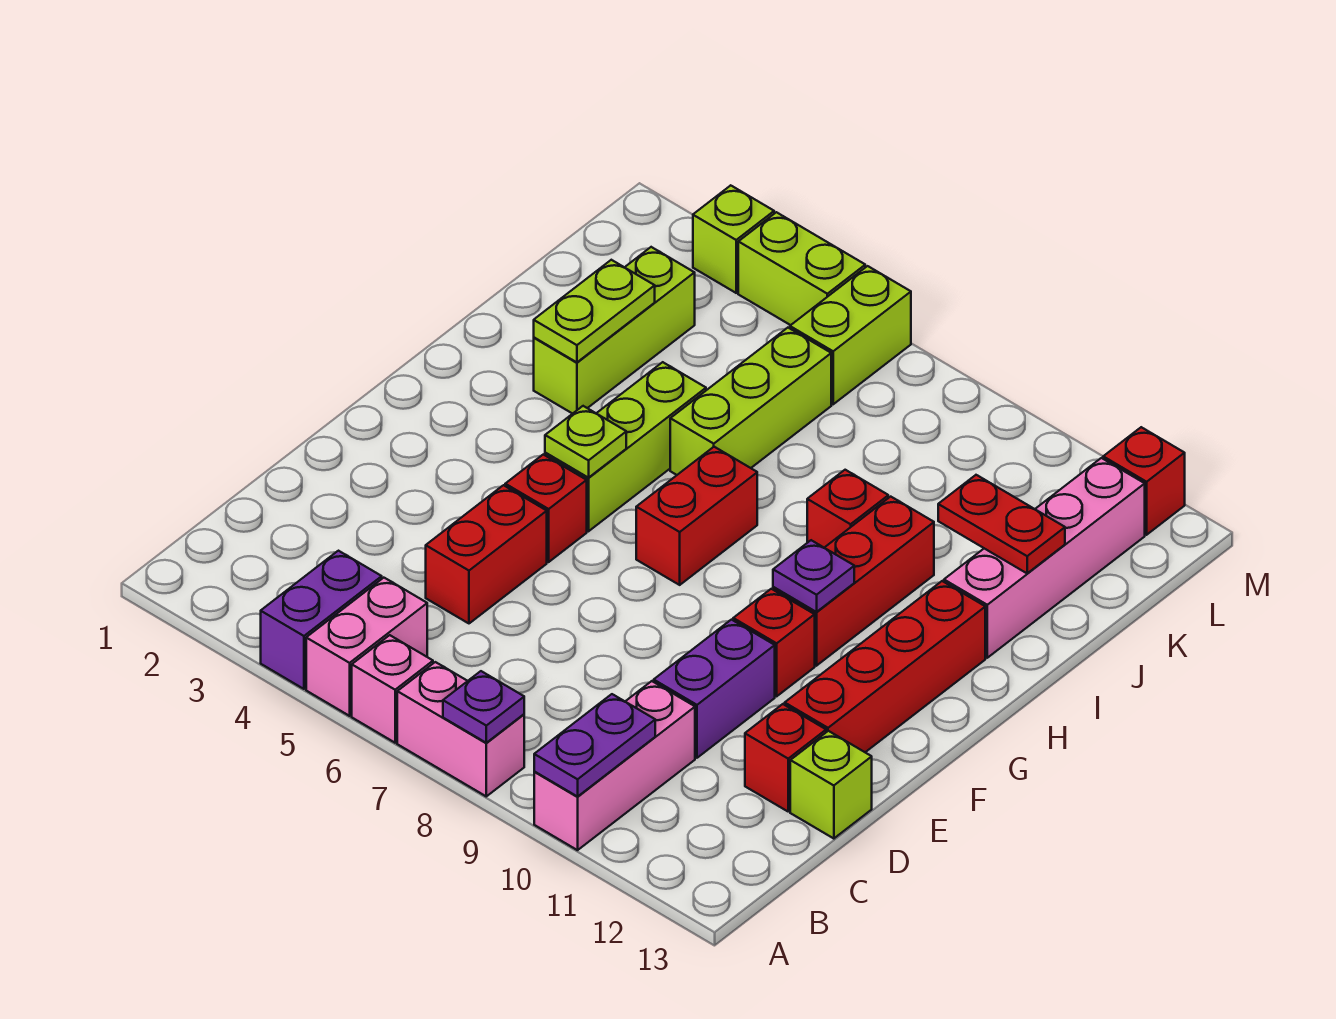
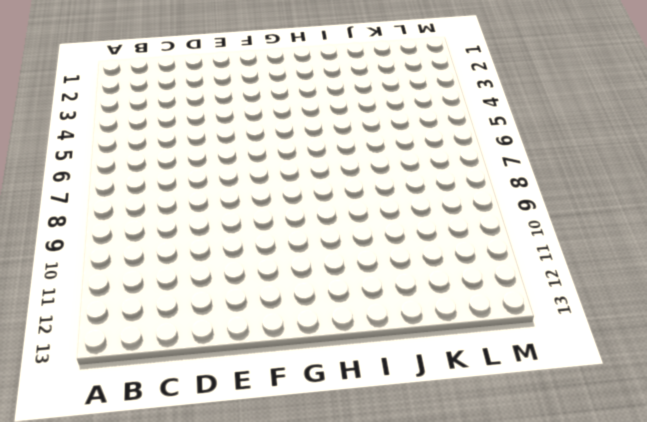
none -> purple brick A4:B4 level 1
none -> pink brick A5:B5 level 1
none -> pink brick A6 level 1

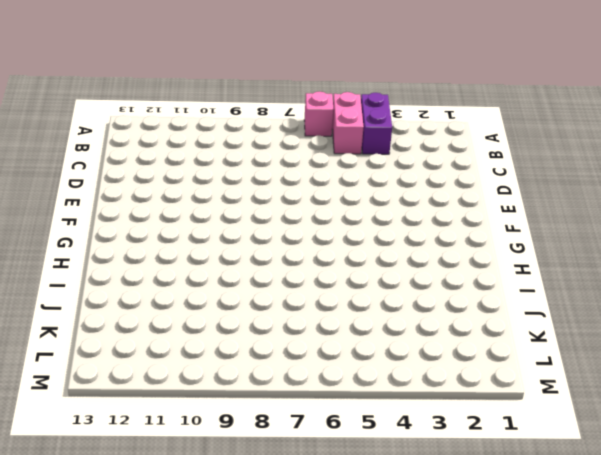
none -> pink brick A7:A8 level 1
none -> pink brick A10:C10 level 1
none -> red brick D5:E5 level 1

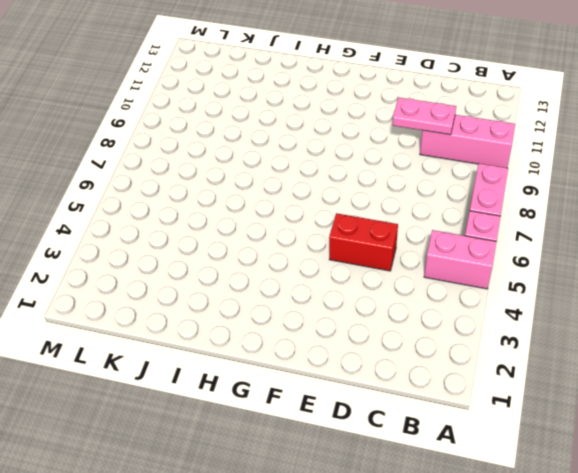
pink plate C10:D10 level 2 -> none
none -> purple brick A4:B4 level 1
none -> purple brick D10:E10 level 1
none -> red brick D12 level 1

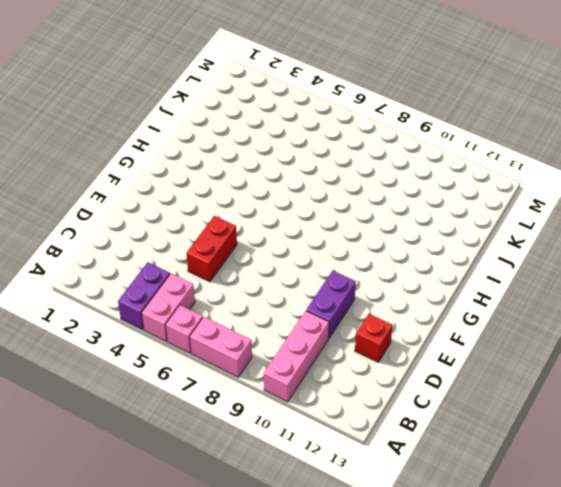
none -> lime brick D13 level 1
none -> red brick E12:H12 level 1
none -> red brick F5 level 1

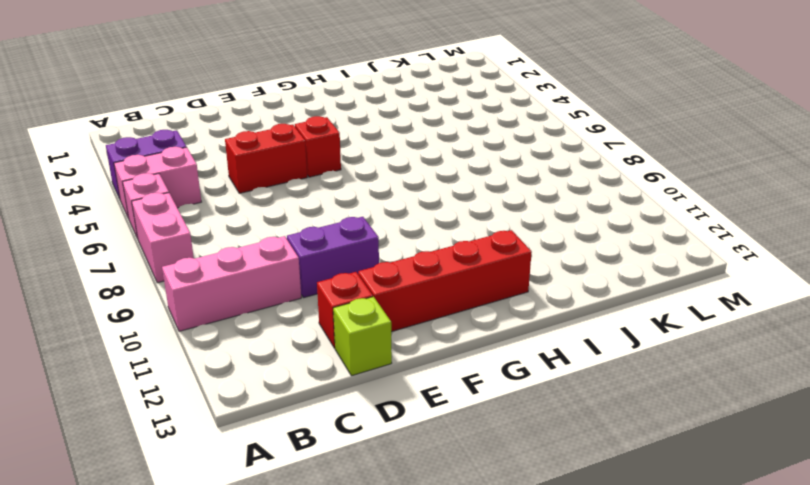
none -> red brick F10 level 1
none -> lime brick G5:I5 level 1
none -> red brick G7:H7 level 1

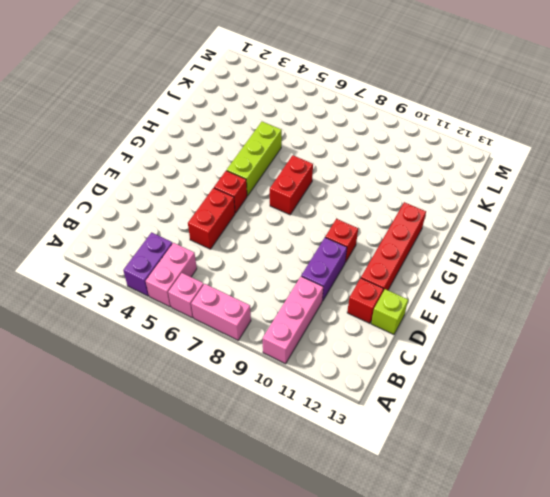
none -> red brick G10:I10 level 1
none -> lime brick I3:K3 level 1
none -> lime brick I6:K6 level 1

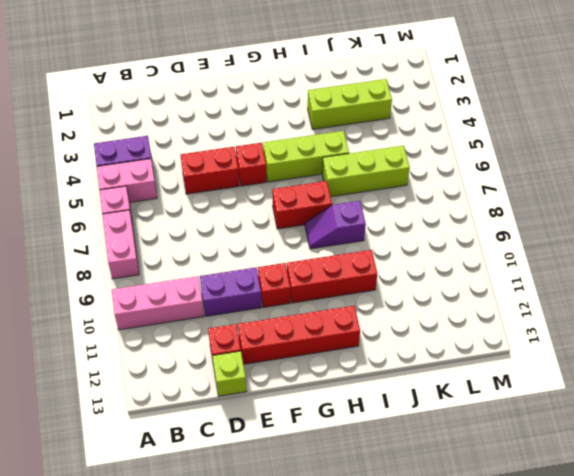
purple slope H8:I8 level 1 top I -> none
none -> red brick I9 level 1
none -> pink brick I12:L12 level 1
none -> lime brick L6:M6 level 1

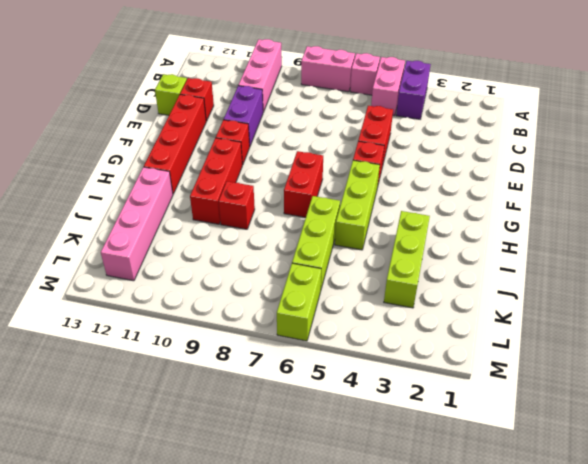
none -> lime brick M3 level 1
none -> lime brick M4:M5 level 1
none -> red brick M12 level 1

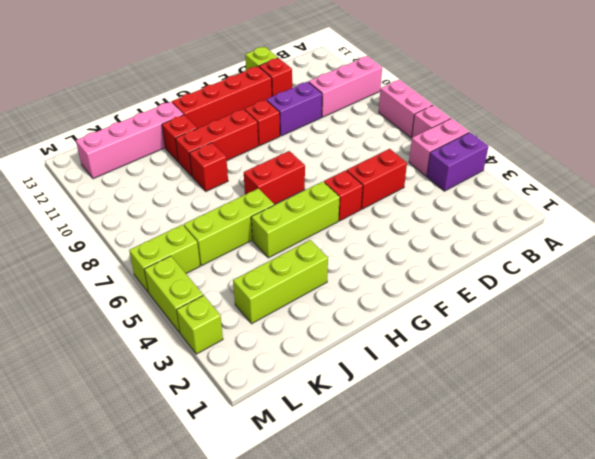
red brick I11 level 1 -> red brick M12 level 1
none -> purple plate A8 level 2
none -> purple plate A10:B10 level 2
none -> lime plate G5 level 2

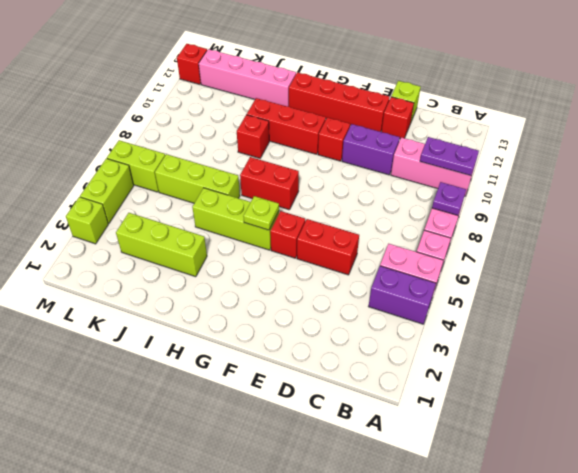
none -> purple plate G10 level 2
none -> lime plate I3:J3 level 2
none -> red plate J11:J12 level 2

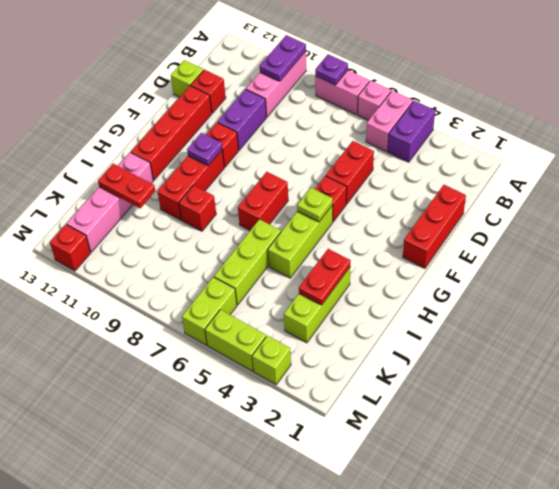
red brick D1:F1 level 1 -> none
red plate I3:J3 level 2 -> lime plate I3:J3 level 2

